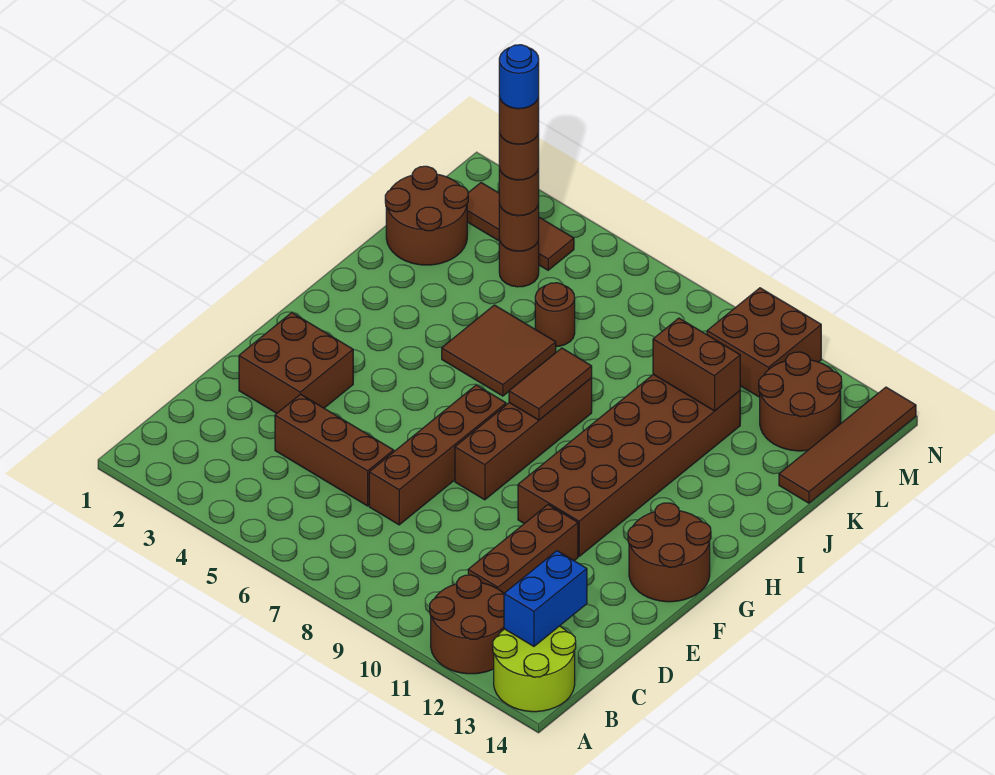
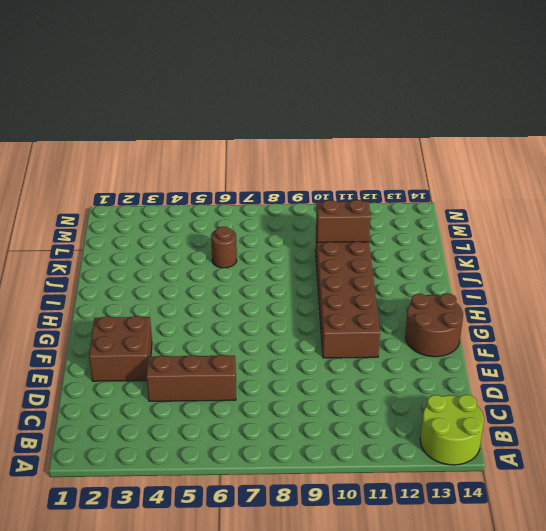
none -> brown round brick A11:B12 level 1
none -> brown brick C11:E11 level 1
none -> brown brick D7:G7 level 1

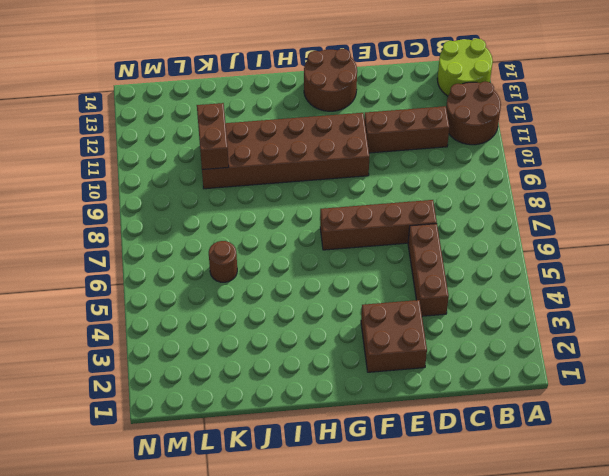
none -> brown brick F8:I8 level 1
none -> brown tile I5:J6 level 1
none -> brown round brick K1:L2 level 1

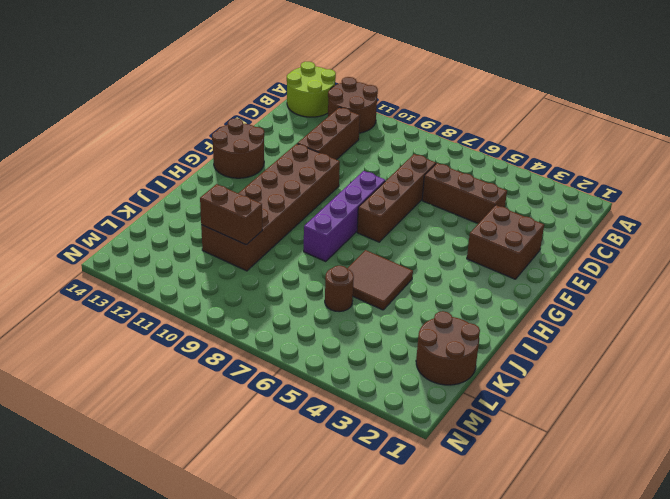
purple brick F8:I8 level 1 -> brown brick F8:I8 level 1
none -> brown tile K14:N14 level 1
none -> brown round brick L4 level 1
none -> brown round brick L12:M13 level 1

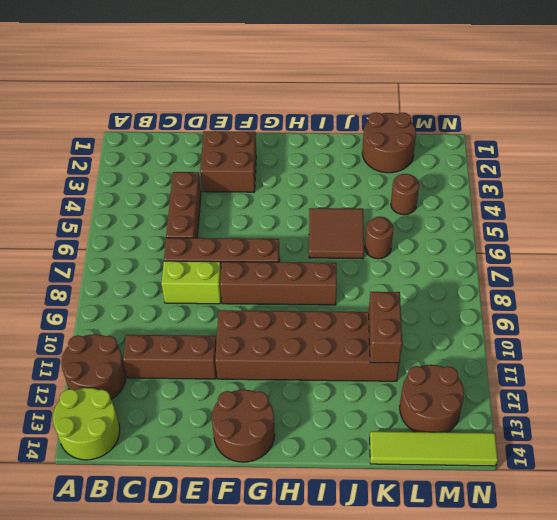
lime brick D8:E8 level 1 -> none
lime tile K14:N14 level 1 -> brown tile K14:N14 level 1
none -> brown tile M2:M4 level 1
none -> brown brick M10:N11 level 1
none -> blue brick B13:C13 level 2

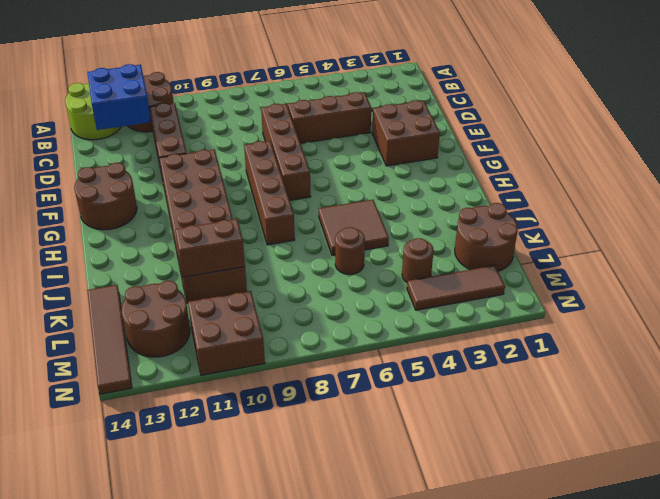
blue brick B12:C13 level 2 -> blue brick B13:C13 level 2
none -> brown tile H8:I8 level 2
none -> brown round brick L4 level 2
none -> brown round brick L4 level 3

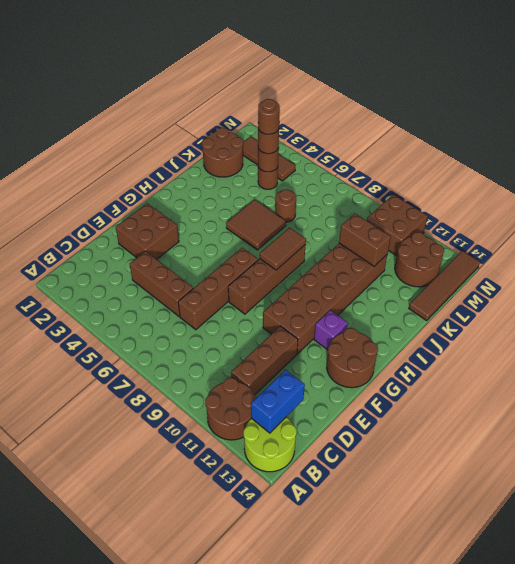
purple brick G12 level 1 -> none
none -> brown round brick L4 level 5
none -> blue round brick L4 level 6

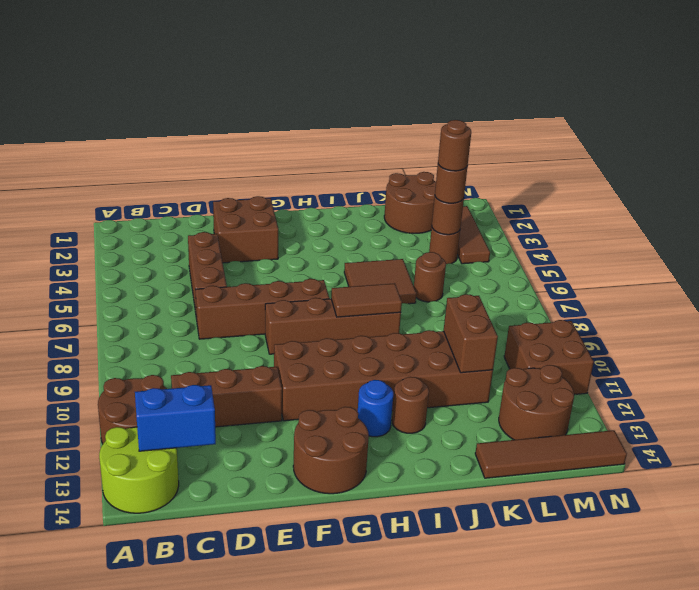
blue round brick H12 level 1 -> blue round brick L4 level 6
brown round brick I12 level 1 -> brown round brick L4 level 5

